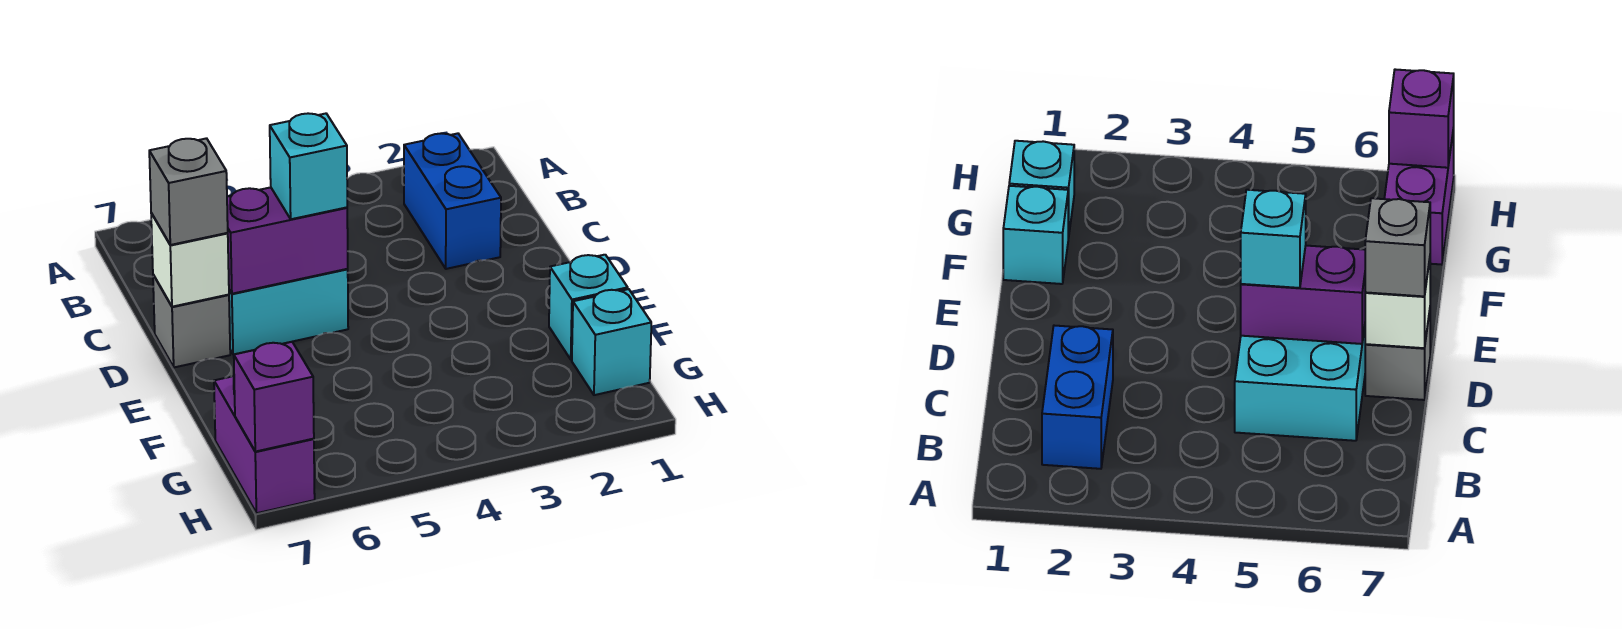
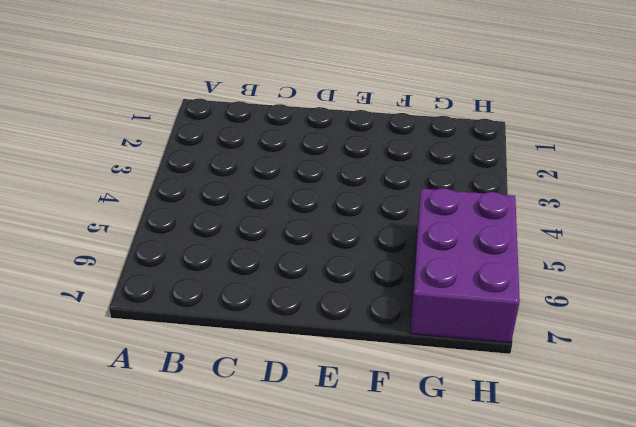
purple brick G5:H7 level 1 -> purple brick G7:H7 level 1
none -> blue brick B2:C2 level 1
none -> cyan brick C5:D6 level 1

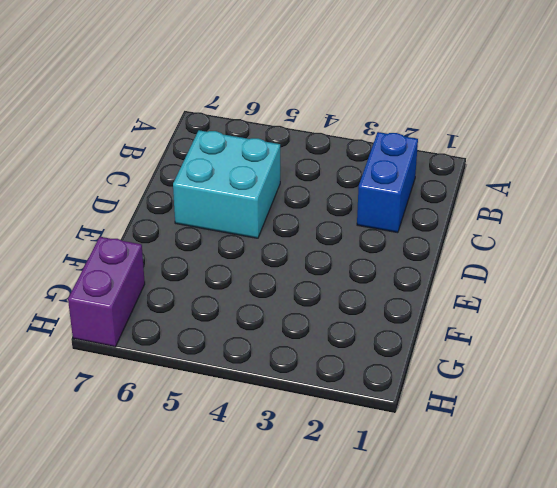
none -> grey brick D7 level 1
none -> cyan brick F1 level 1

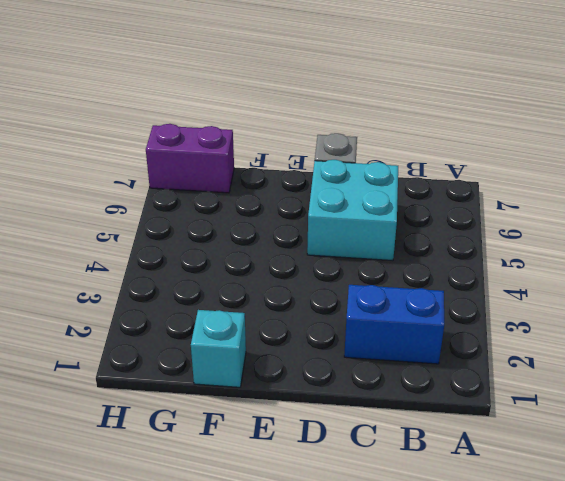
none -> cyan brick G1 level 1
none -> purple brick D5:D6 level 2

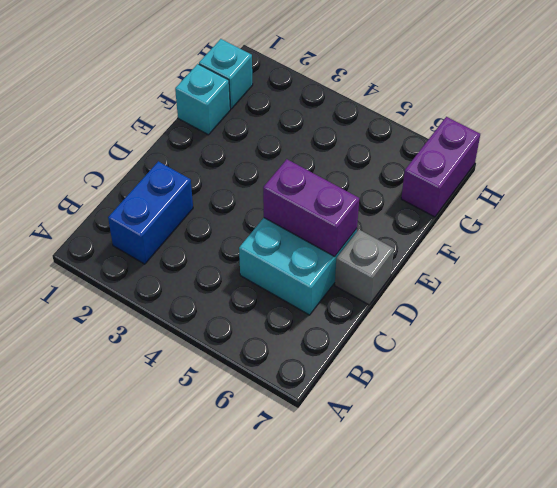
none -> white brick D7 level 2
none -> purple brick H7 level 2

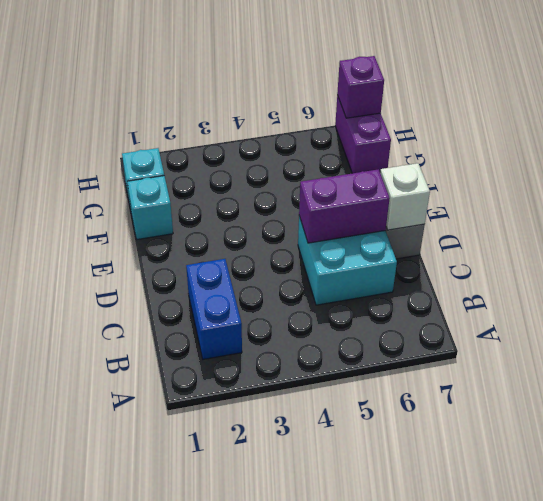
none -> cyan brick D5 level 3
none -> grey brick D7 level 3

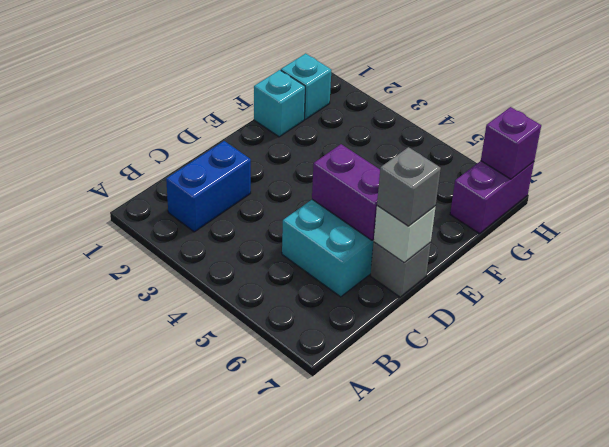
none -> cyan brick D5 level 3

